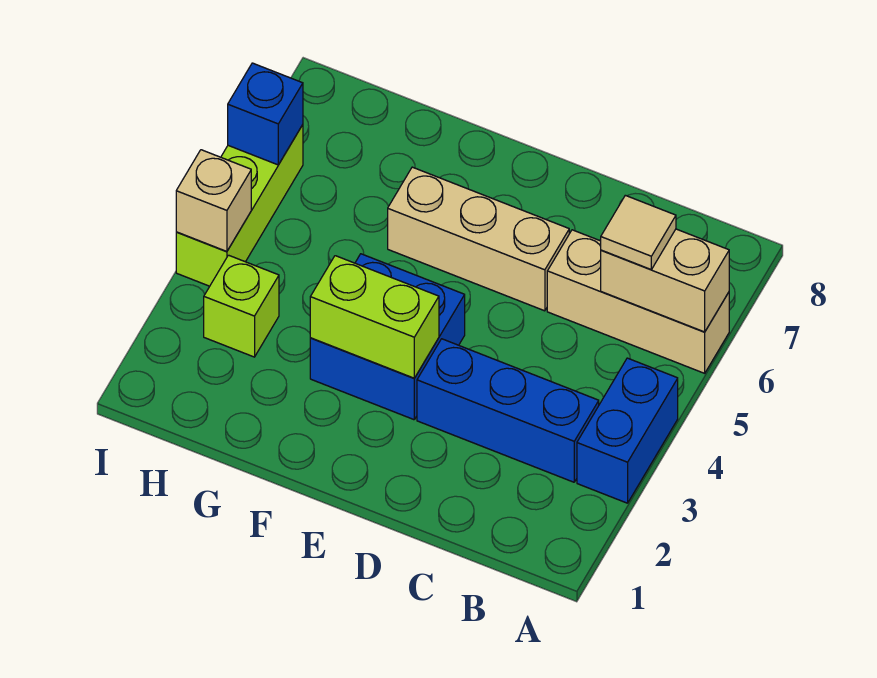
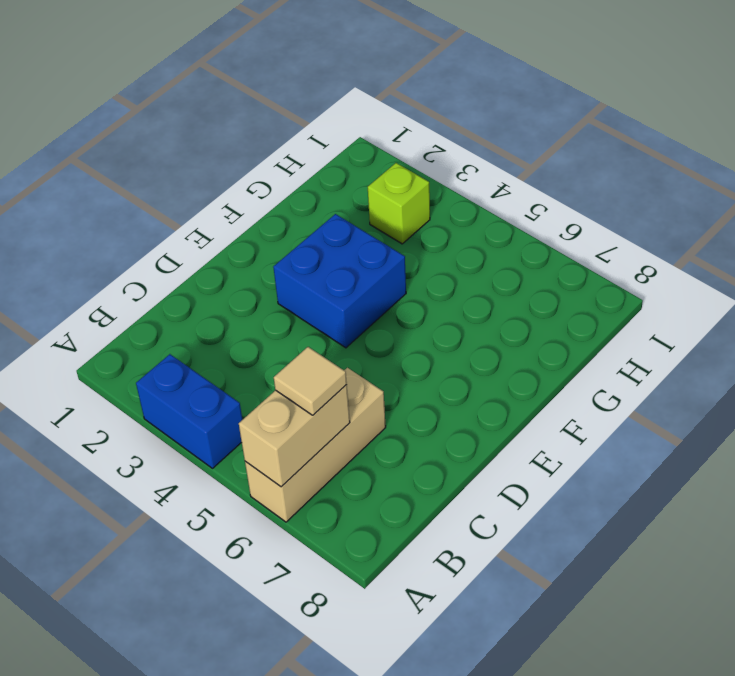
none -> blue brick B3:D3 level 1
none -> tan brick D6:F6 level 1
none -> lime brick I4:I6 level 1

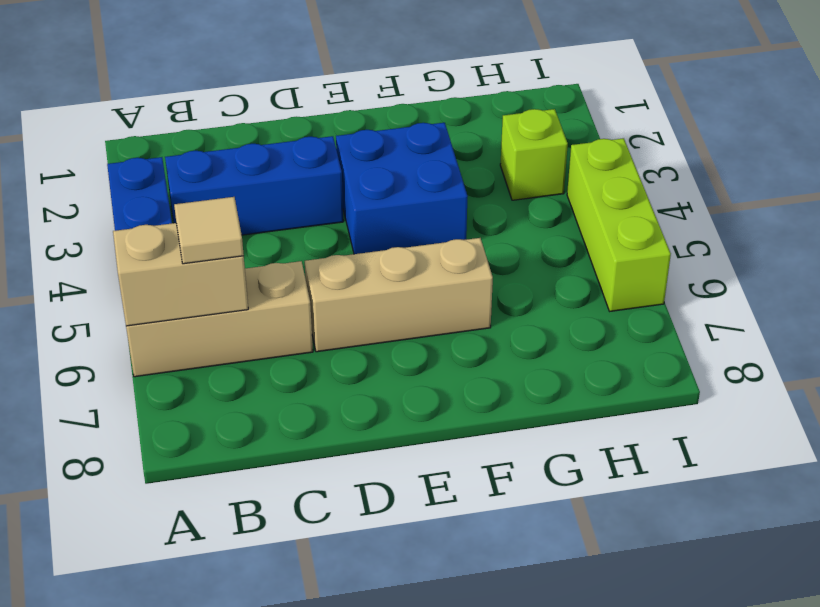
none -> lime brick E3:F3 level 2
none -> tan brick I4 level 2
none -> blue brick I6 level 2

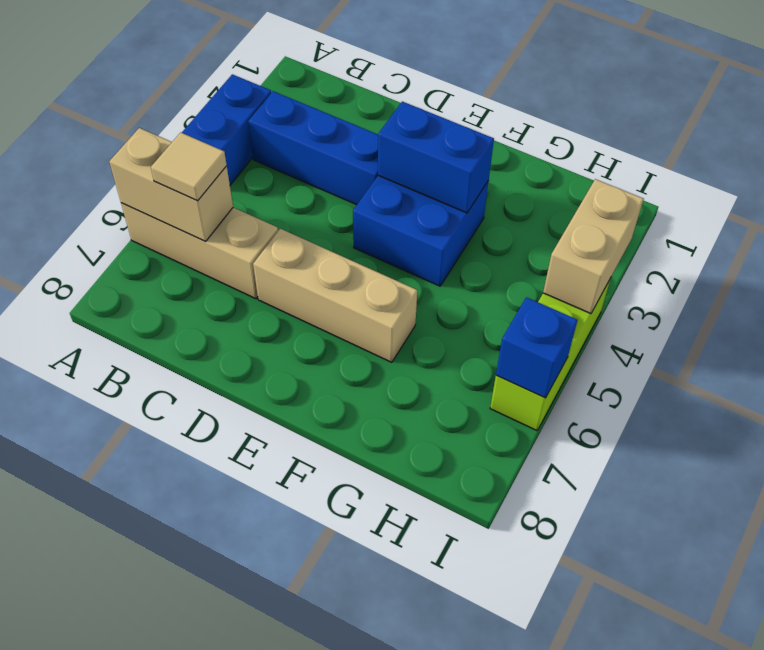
blue brick E3:F3 level 2 -> lime brick E3:F3 level 2
tan brick I3:I4 level 2 -> tan brick I4 level 2
none -> lime brick H3 level 1

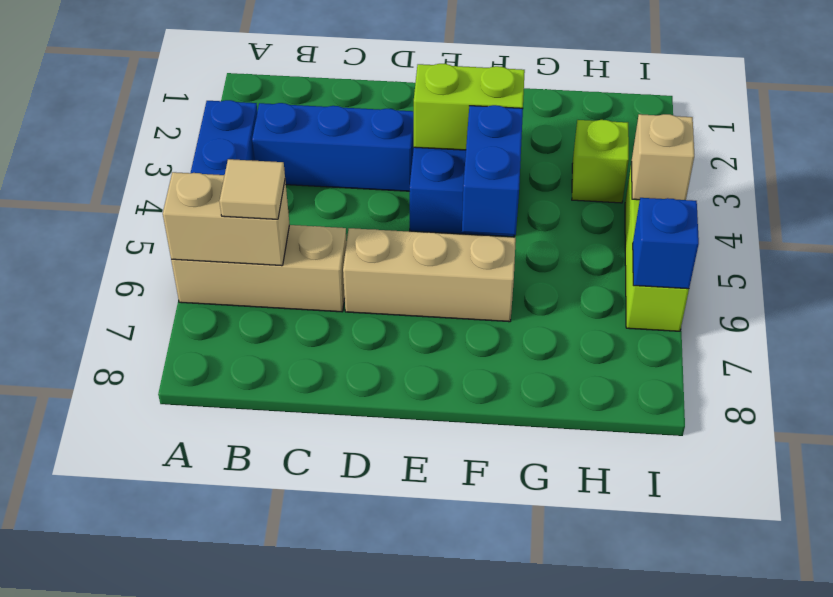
blue brick F4:F5 level 2 -> none

